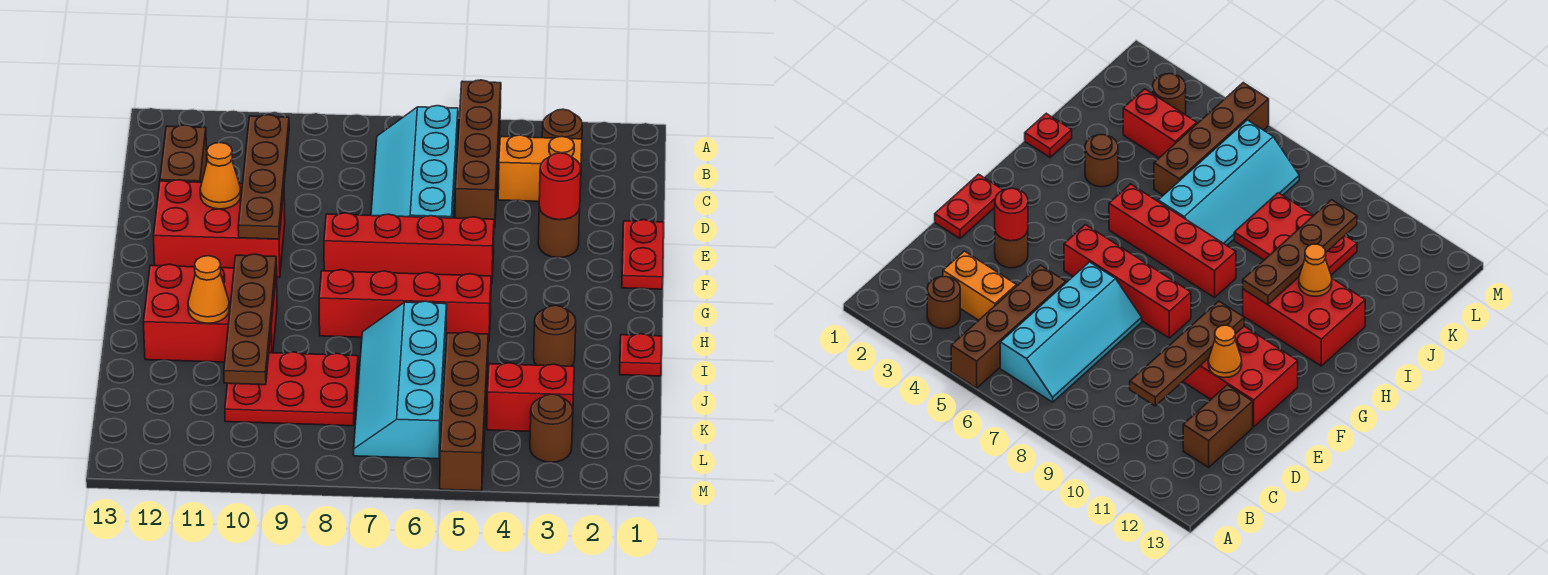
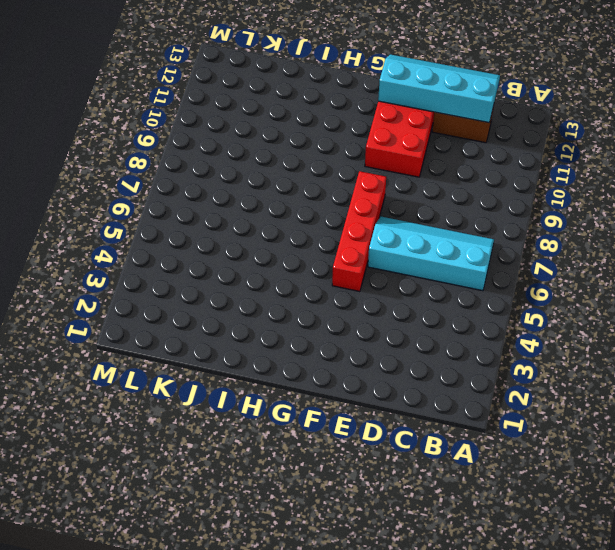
cyan slope C12:F13 level 2 top 12 -> cyan slope I6:L7 level 1 top 6
none -> brown brick A5:D5 level 1
none -> brown round brick B3 level 1
none -> orange brick C3:C4 level 1

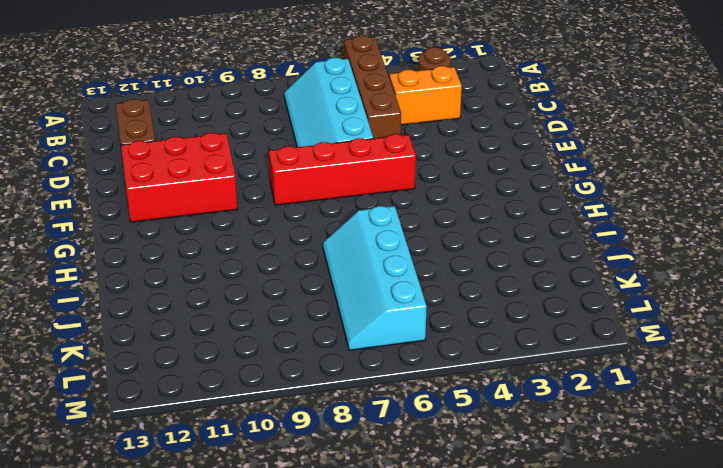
none -> red plate E1:F1 level 1
none -> brown round brick E3 level 1
none -> red brick H5:H8 level 1

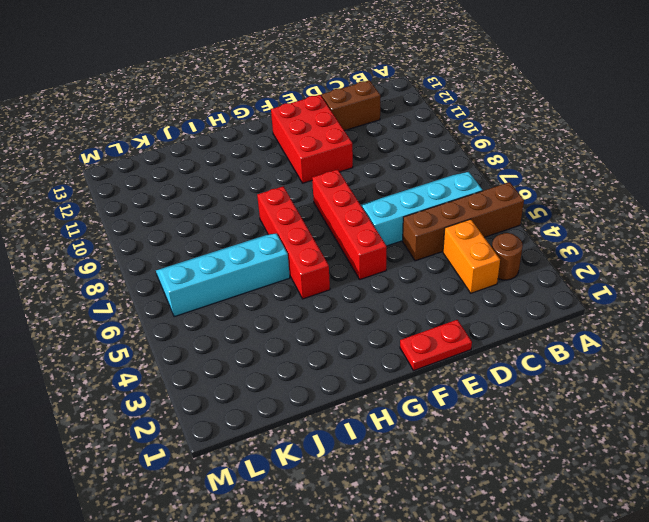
none -> brown round brick E3 level 1
none -> red brick H10:I12 level 1
none -> red plate I1 level 1

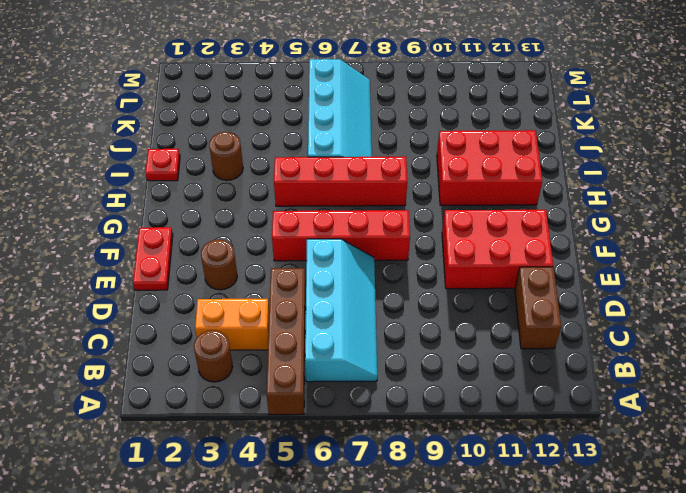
none -> brown brick J5:M5 level 1
none -> red plate J8:K10 level 1
none -> red brick K3:K4 level 1

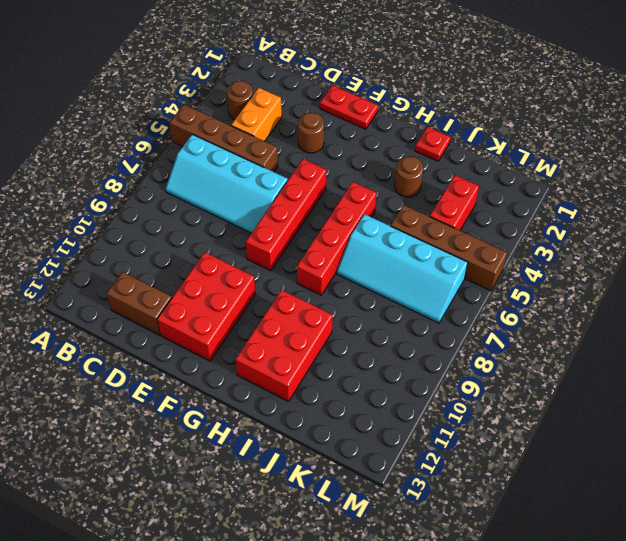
none -> red plate J8:K10 level 1
none -> brown round brick L3 level 1
none -> brown plate C10:F10 level 2

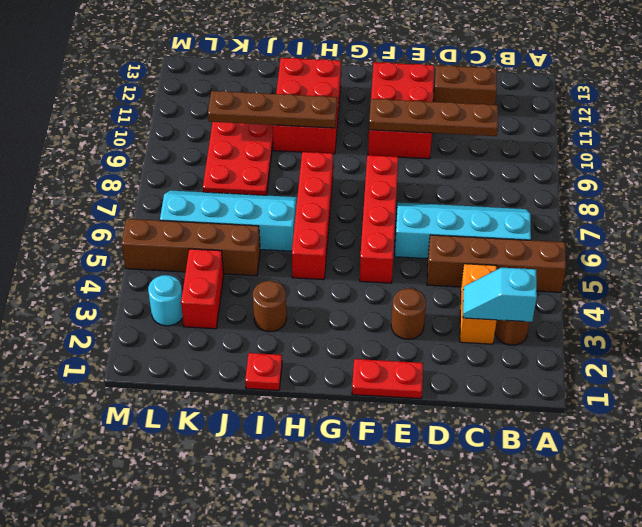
cyan slope B3:C3 level 2 top B -> none
cyan round brick L3 level 1 -> brown round brick L3 level 1
none -> red round brick E3 level 2
none -> orange cone E11 level 2
none -> orange cone I11 level 2

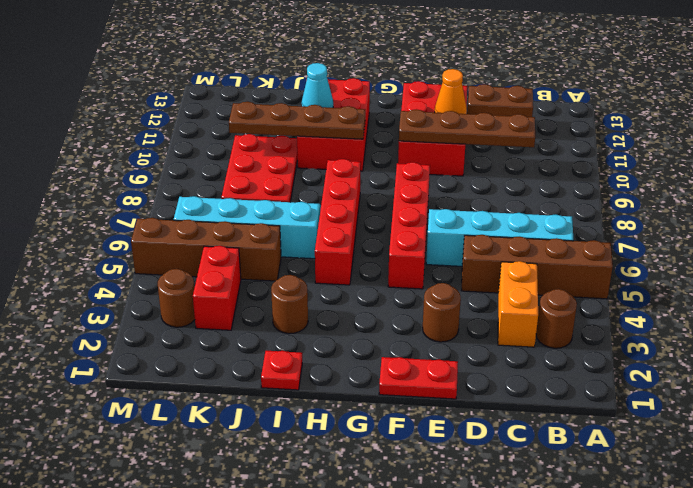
cyan cone I11 level 2 -> orange cone I11 level 2
none -> red round brick E3 level 2

